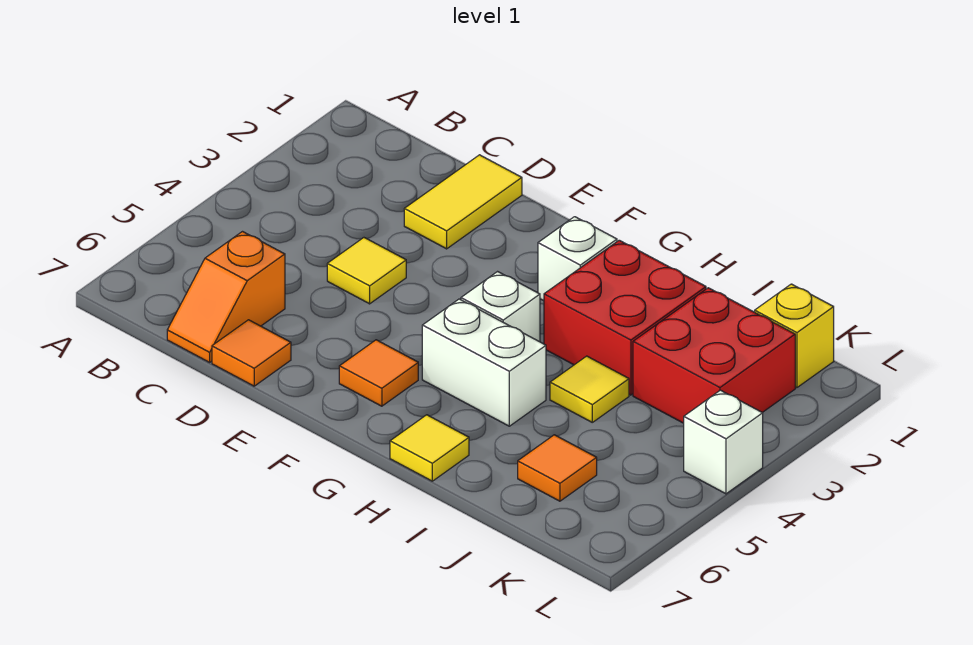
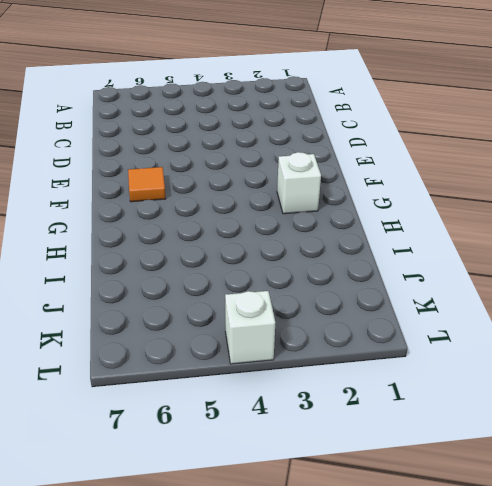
none -> orange slope C6:C7 level 1 top 6
none -> yellow tile D1:D2 level 1
none -> yellow tile D4 level 1

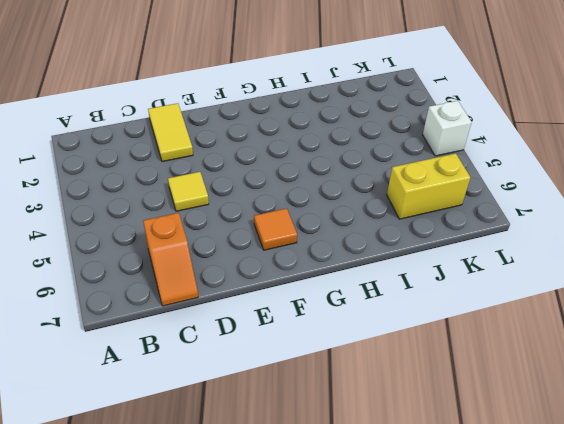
yellow brick J6:K6 level 1 -> orange tile J6 level 1
none -> orange tile D7 level 1
none -> white brick G2 level 1
none -> white brick G4 level 1

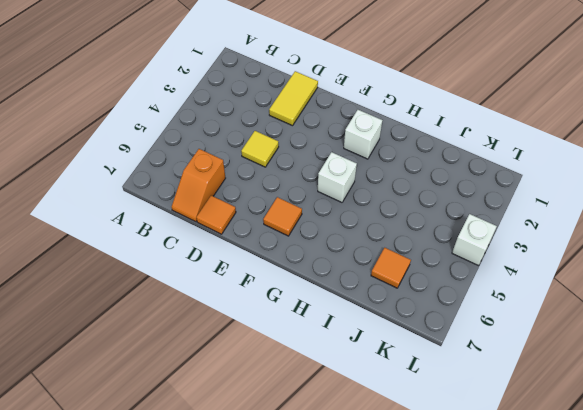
none -> white brick G5:H5 level 1
none -> red brick H2:I3 level 1
none -> yellow tile H7 level 1

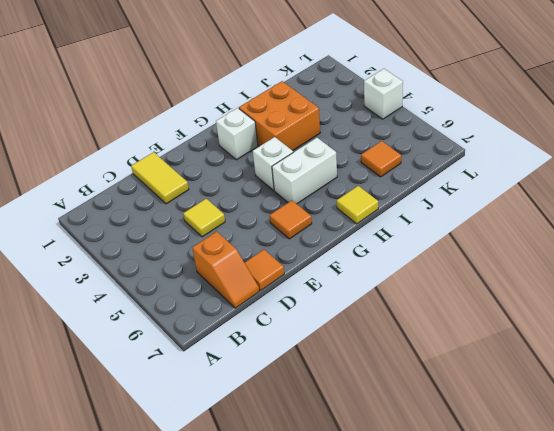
orange brick H2:I3 level 1 -> red brick H2:I3 level 1
none -> yellow tile I4 level 1
none -> red brick J2:K3 level 1
none -> yellow brick K1 level 1

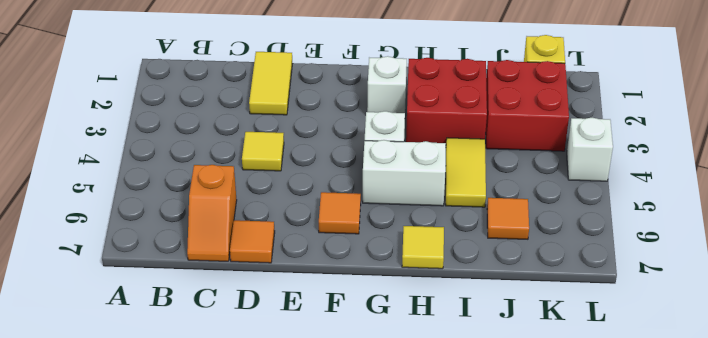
yellow tile I4:I5 level 1 -> yellow tile I4 level 1

